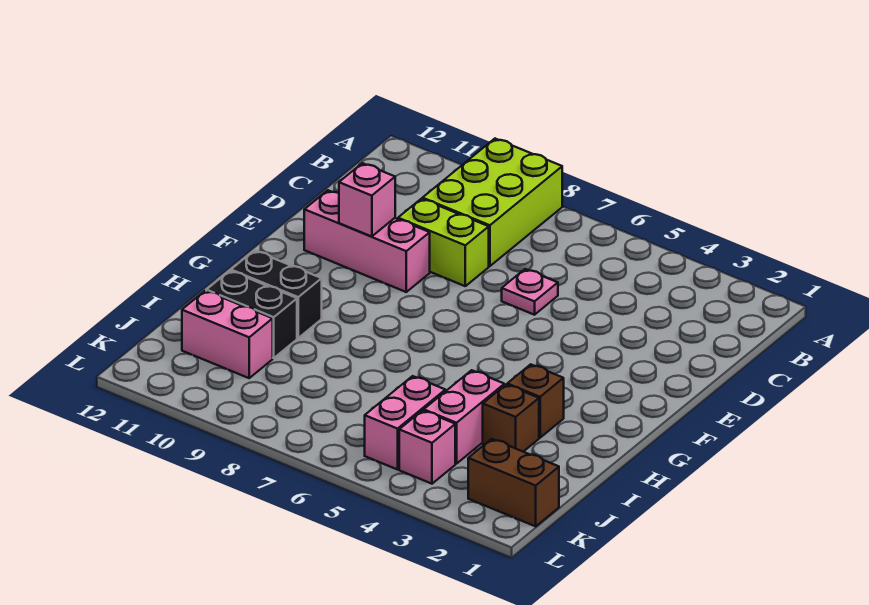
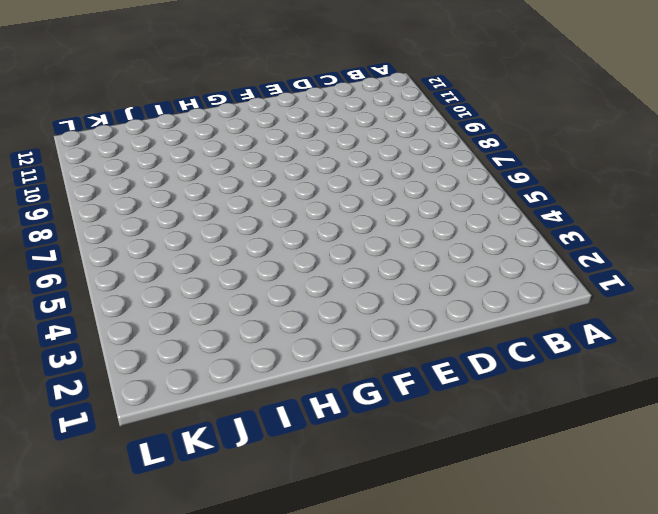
none -> lime brick A8:C9 level 1
none -> pink plate D6 level 1
none -> lime brick D8:D9 level 1

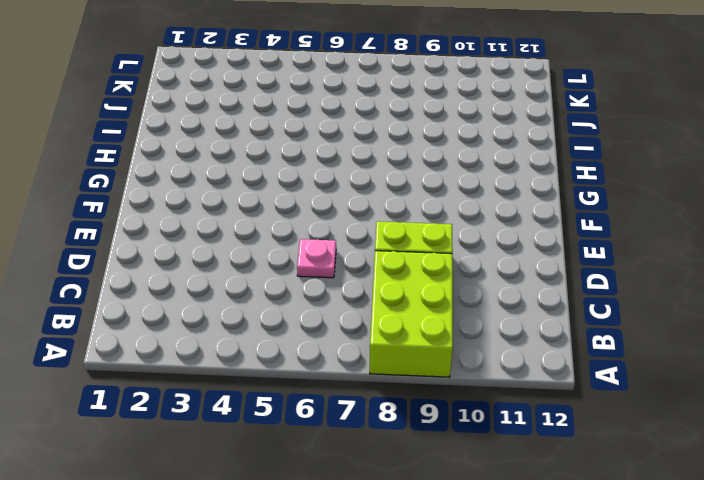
none -> pink brick E9:E11 level 1
none -> brown brick H3 level 1
none -> black brick H10:H11 level 1

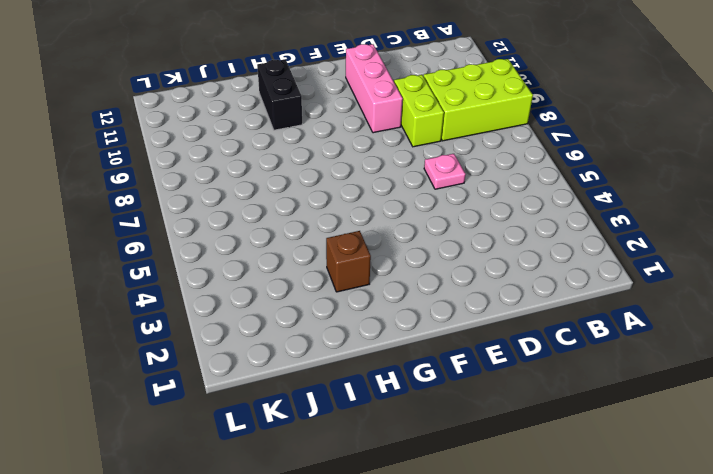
none -> brown brick I3 level 1
none -> pink brick I4:J4 level 1
none -> black brick I10:I11 level 1

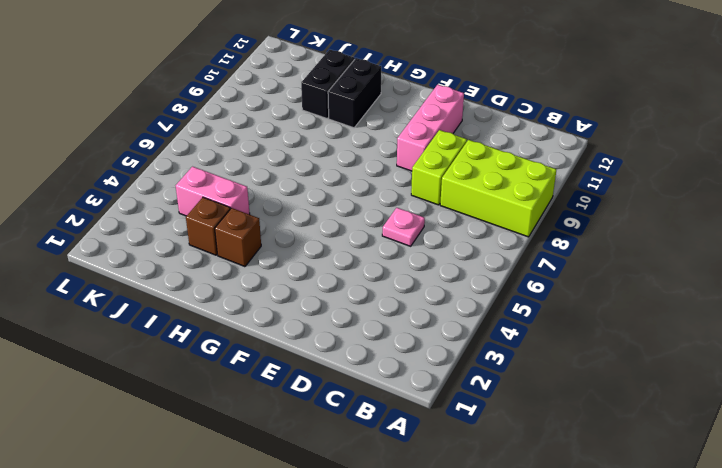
none -> pink brick J5:K5 level 1
none -> pink brick J10:J11 level 1
none -> brown brick K1:K2 level 1

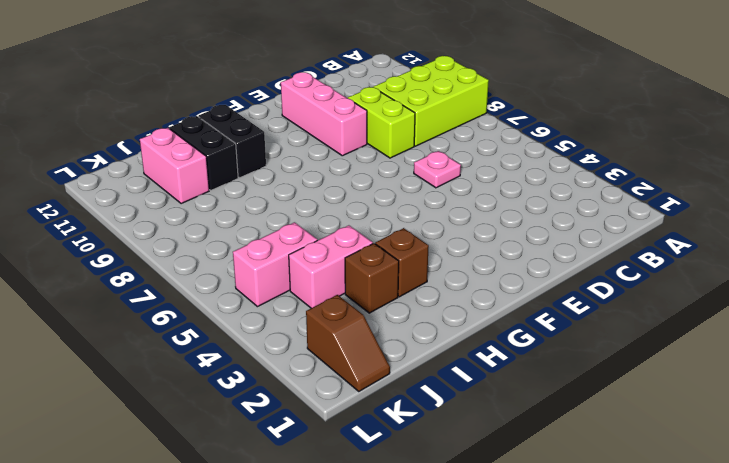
brown slope K1:K2 level 1 top 2 -> brown brick K1:K2 level 1
none -> pink brick K4 level 1
none -> pink brick E10 level 2

